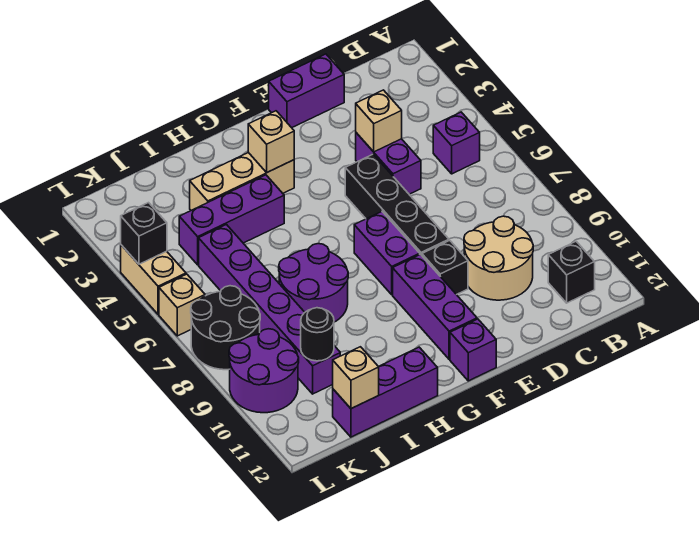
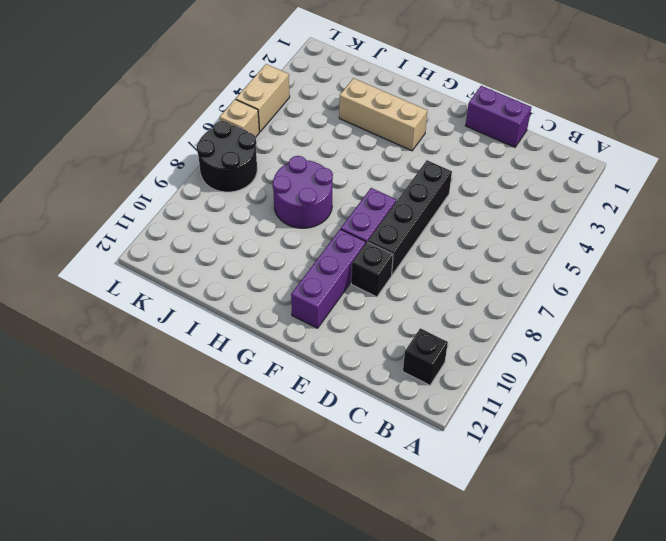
none -> purple brick B5 level 1
none -> tan round brick C9:D10 level 1
none -> purple brick D4:D5 level 1

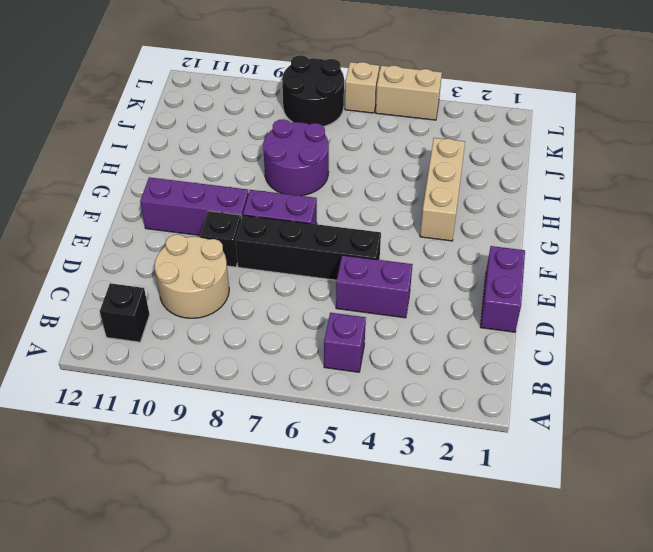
none -> purple brick F12 level 1
none -> purple brick H4:J4 level 1
none -> purple brick H12:J12 level 1

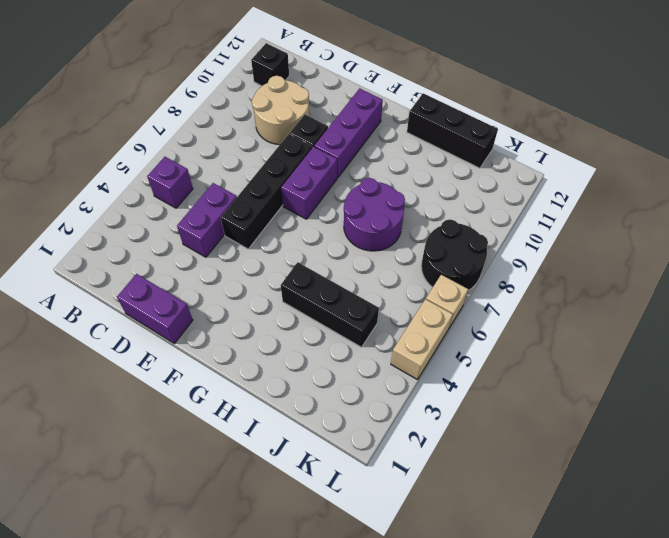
black brick H4:J4 level 1 -> purple brick H4:J4 level 1
black brick H12:J12 level 1 -> purple brick H12:J12 level 1
none -> purple brick F12 level 1
none -> tan brick G3:I3 level 1
none -> purple brick J5:J10 level 1

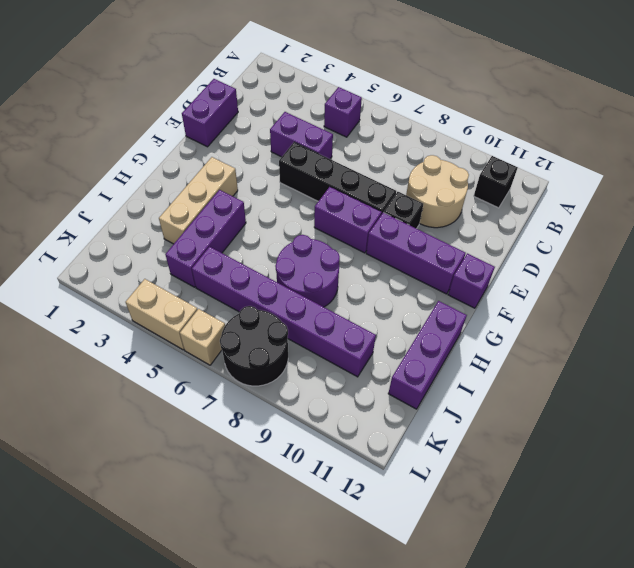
none -> purple round brick K9:L10 level 1
none -> tan brick D4 level 2
none -> tan brick G3 level 2

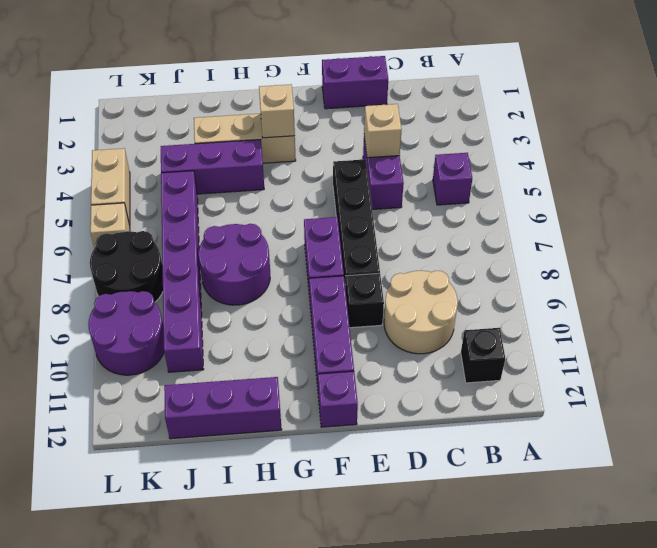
none -> black round brick J10 level 2
none -> tan brick J12 level 2
none -> black brick L4 level 2

